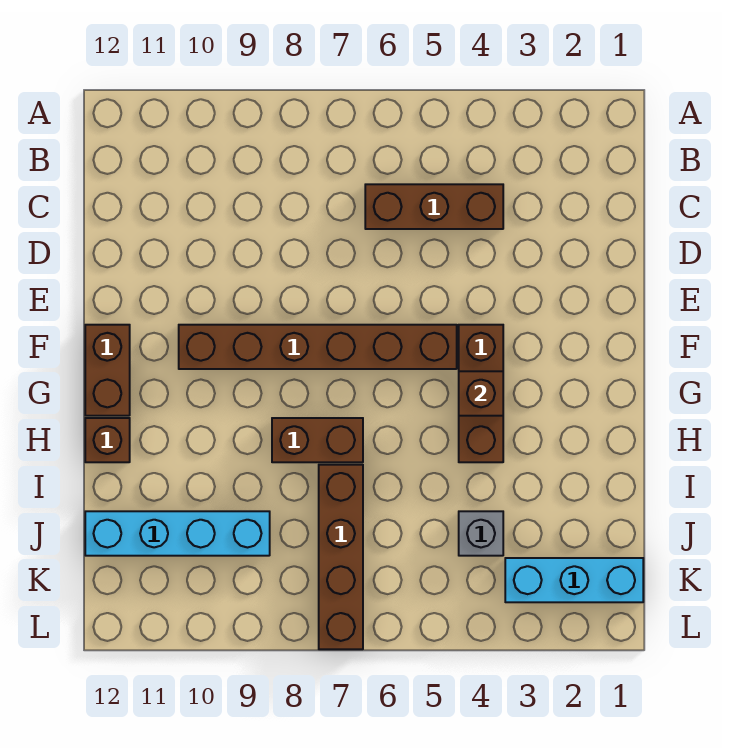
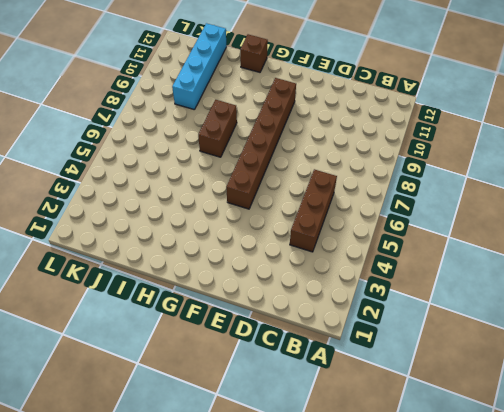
none -> brown brick F4:H4 level 1
none -> brown brick F12:G12 level 1

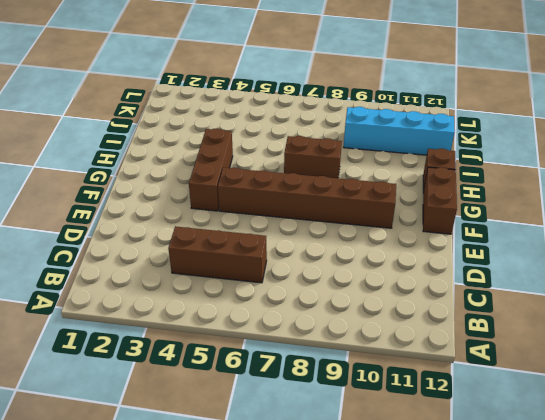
none -> brown brick I7:L7 level 1
none -> grey brick J4 level 1

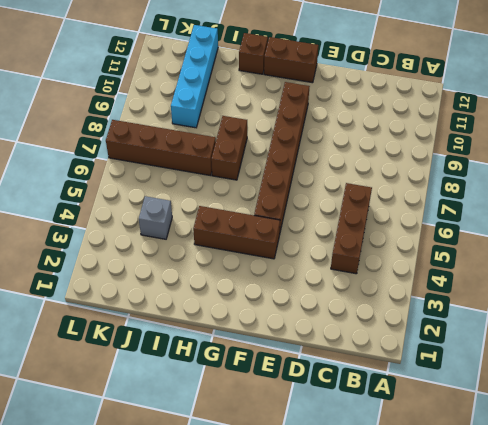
none -> cyan brick K1:K3 level 1
none -> brown brick G4 level 2

